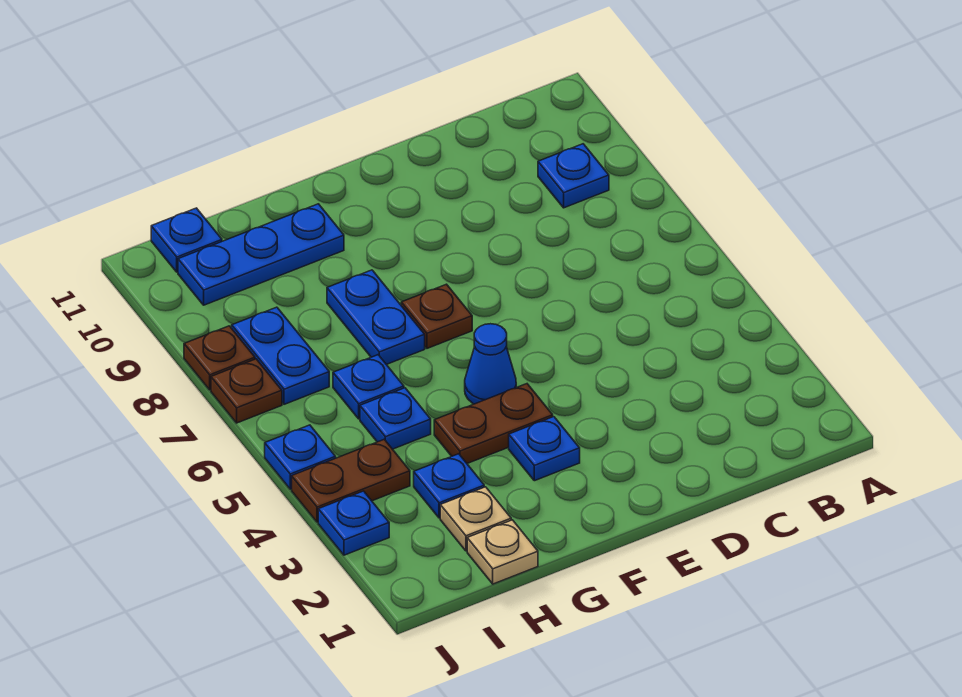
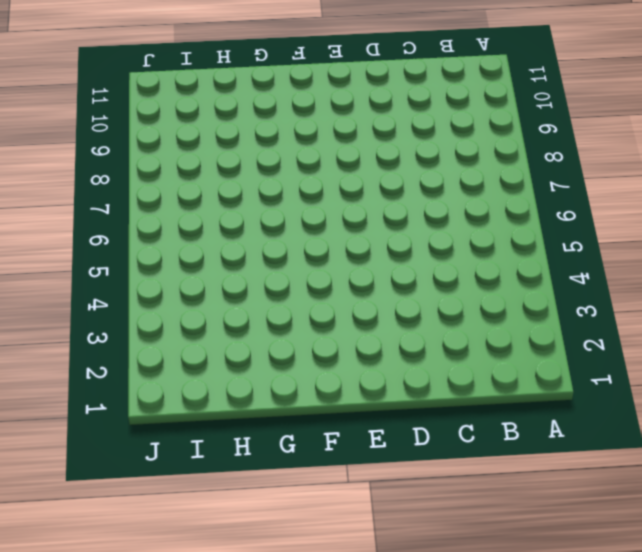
none -> blue plate B9 level 1
none -> blue plate F3 level 1
none -> brown plate F4:G4 level 1

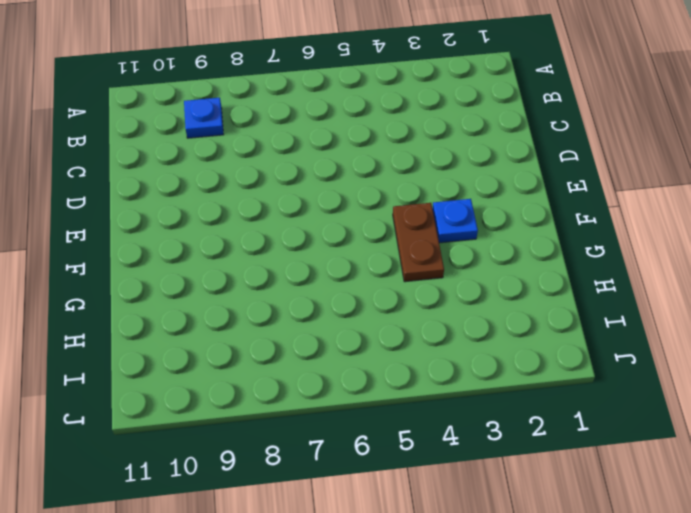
none -> blue cone F5 level 1
none -> brown plate F7 level 1
none -> blue plate G7:G8 level 1

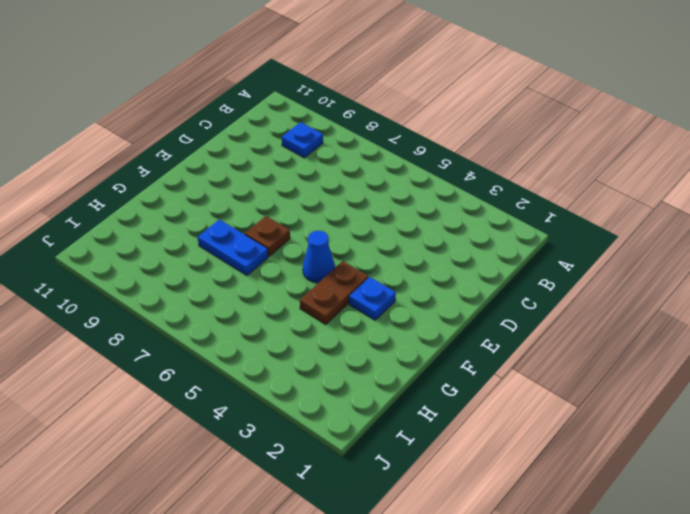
none -> blue plate G10:I10 level 1
none -> tan plate H1 level 1
none -> tan plate H2 level 1

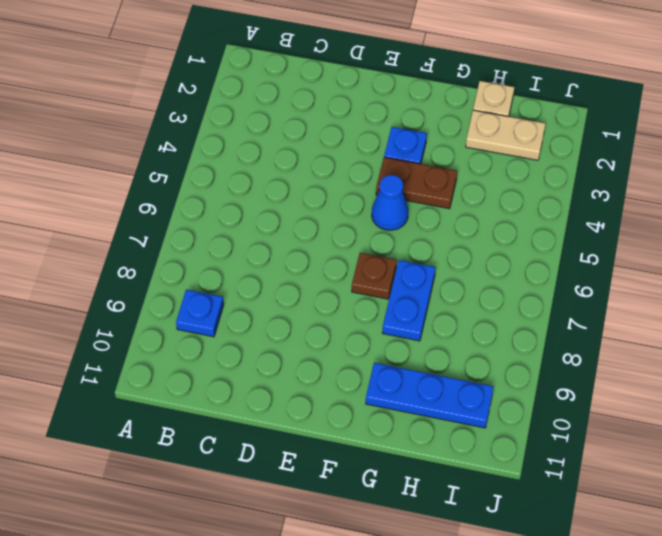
tan plate H2:I2 level 1 -> tan plate H2 level 1
none -> blue plate H3 level 1
none -> blue plate H5 level 1
none -> blue plate H6 level 1

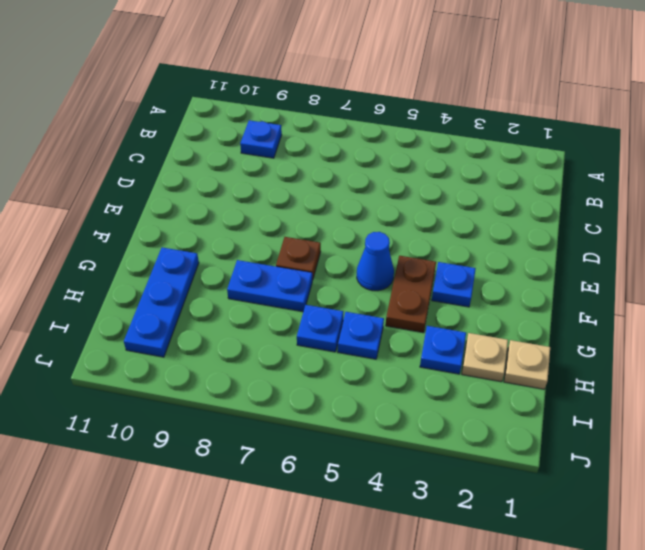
none -> brown plate I4:J4 level 1
none -> blue plate I7:I8 level 1
none -> blue plate I11 level 1

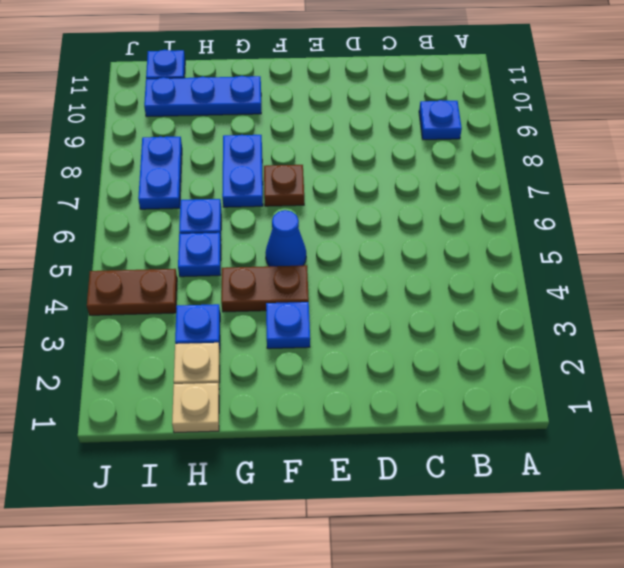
none -> blue plate J3 level 1
none -> blue plate J5 level 1
none -> brown plate J7 level 1

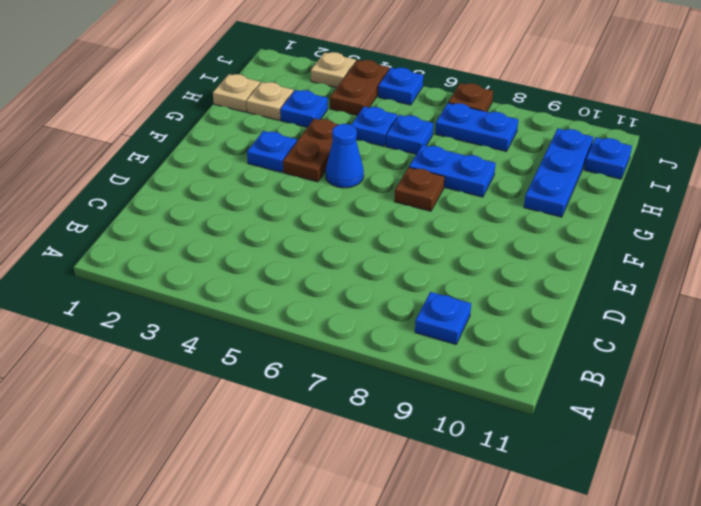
tan plate J3 level 1 -> blue plate J3 level 1
none -> brown plate J8 level 1

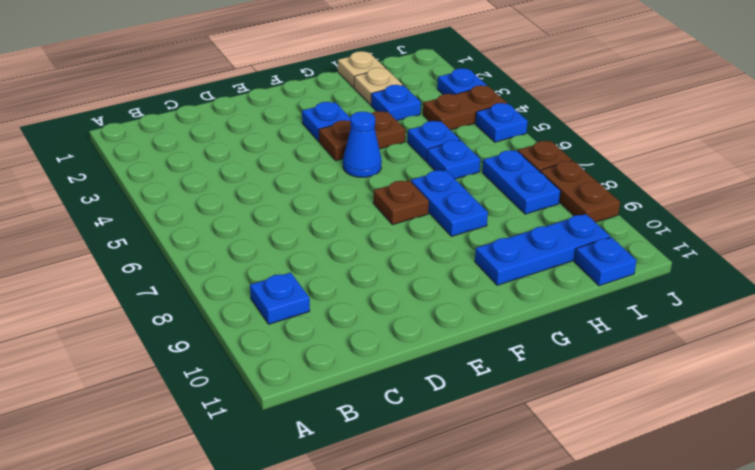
brown plate J8:J9 level 1 -> brown plate J8 level 1

